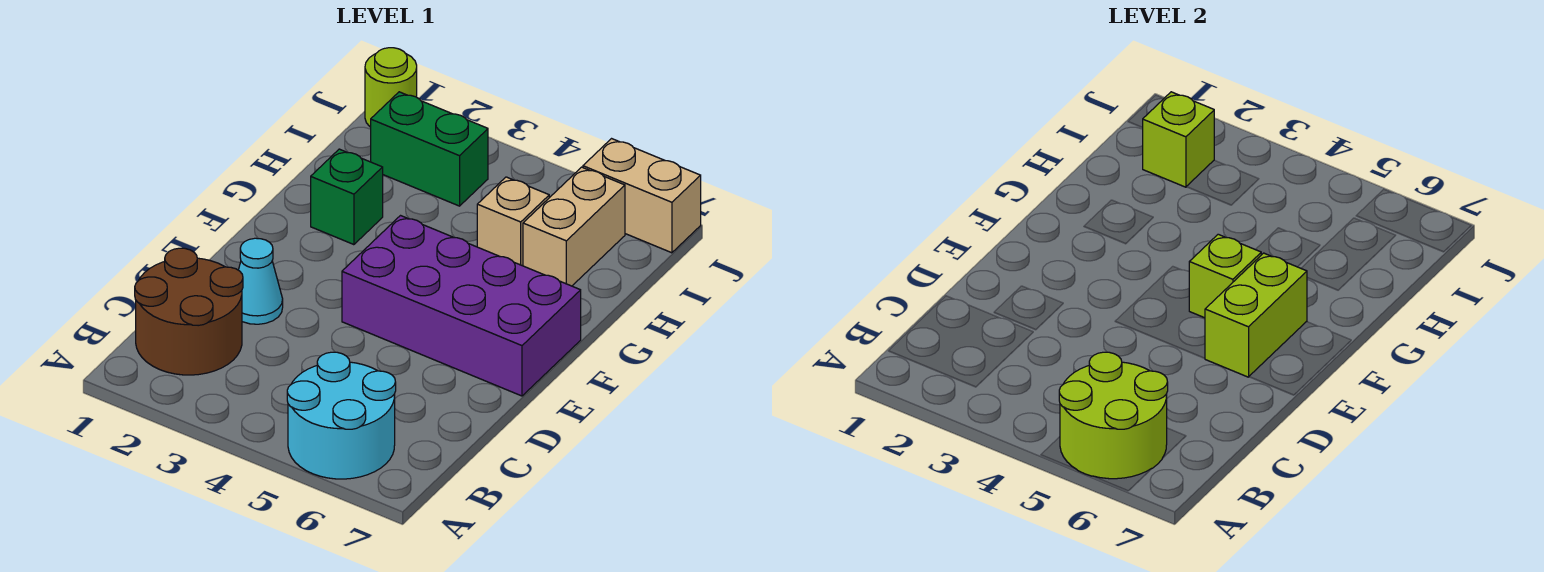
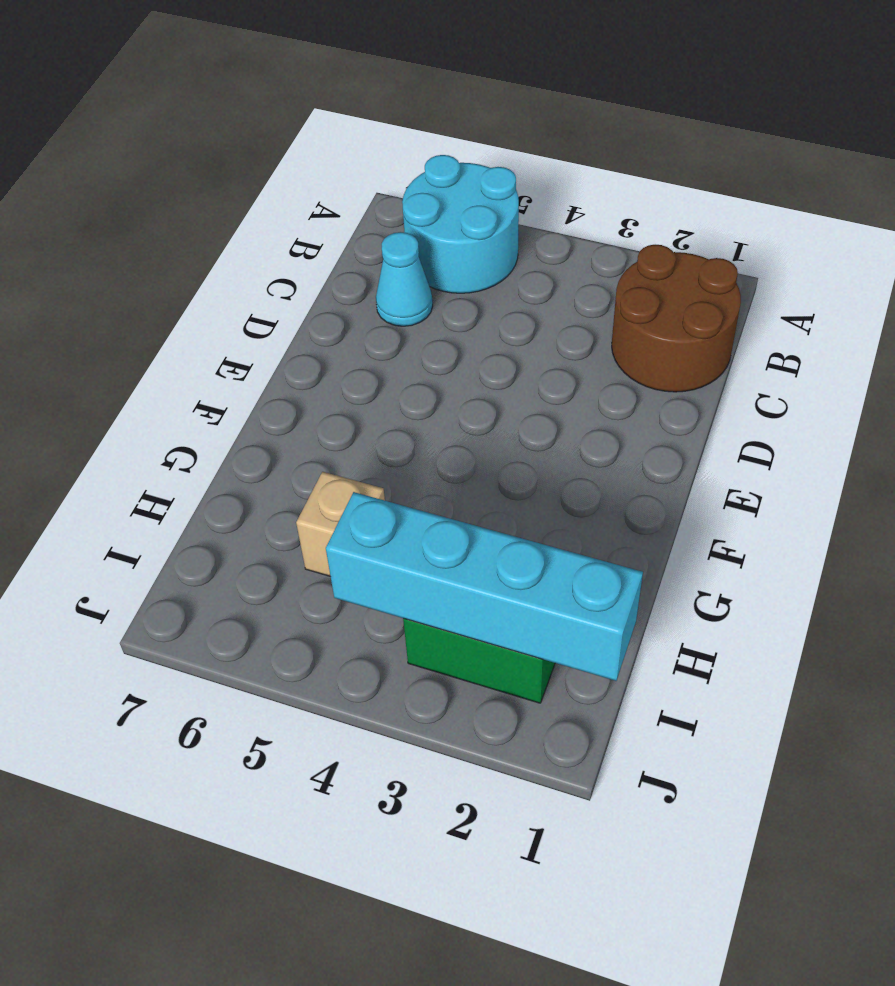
cyan cone C6 level 1 -> cyan cone D2 level 1
cyan brick I1:I4 level 2 -> lime brick I2 level 2
none -> purple brick E4:F7 level 1
none -> green brick G2 level 1
none -> tan brick H6:I6 level 1

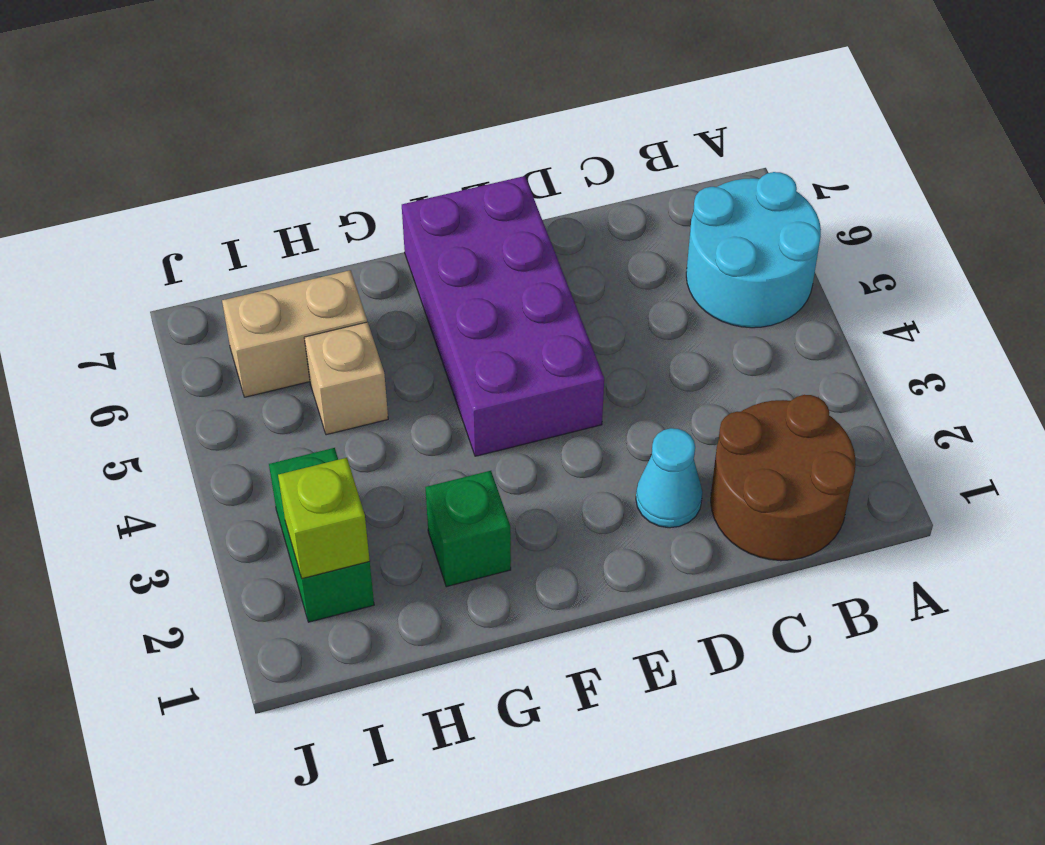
none -> lime round brick J1 level 1
none -> tan brick J6:J7 level 1
none -> lime round brick A5:B6 level 2

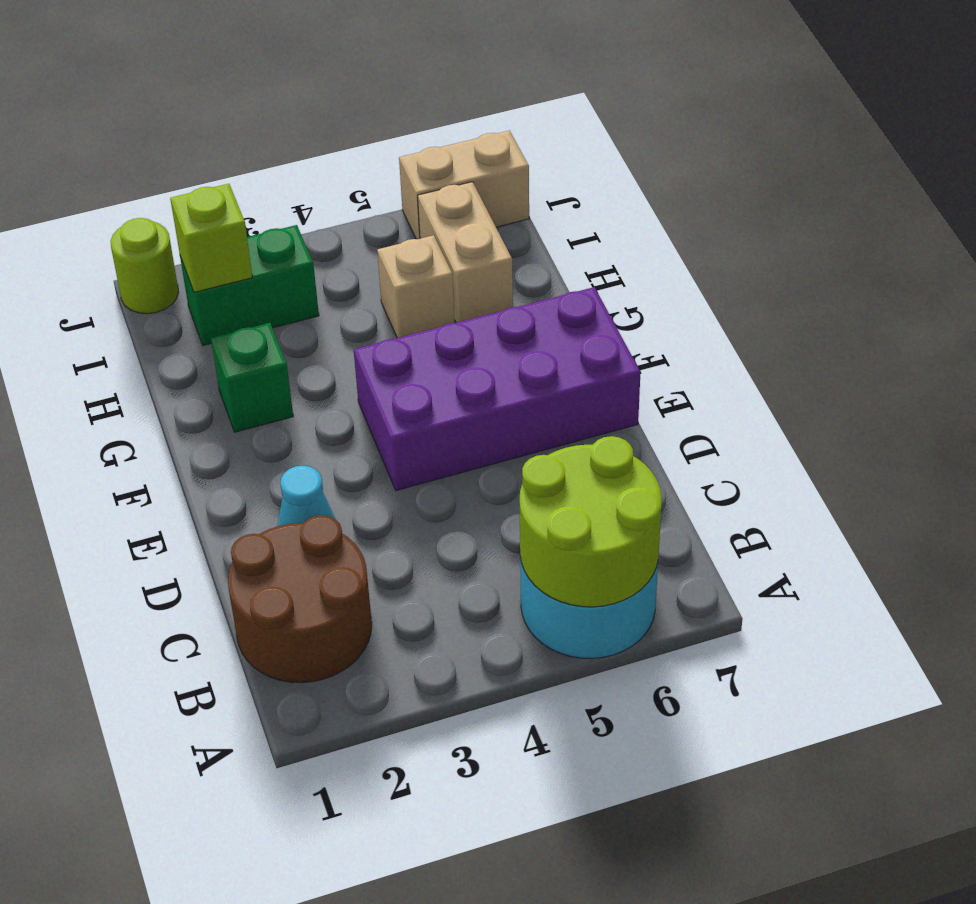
none -> lime brick E6:F6 level 2
none -> lime brick F5 level 2

